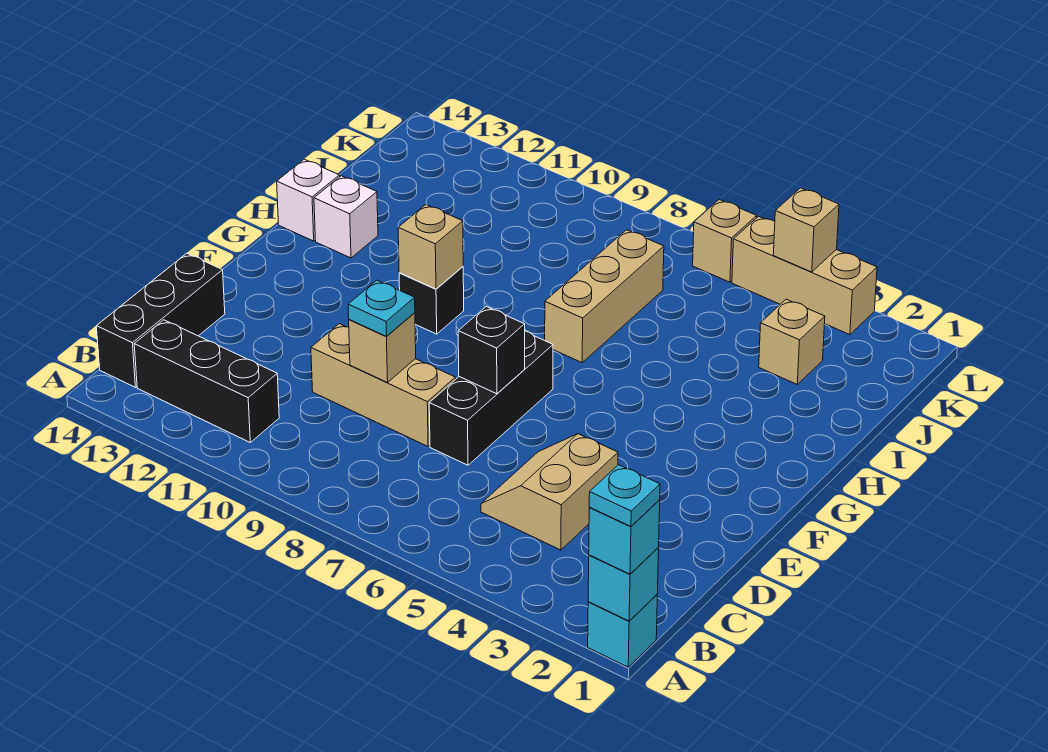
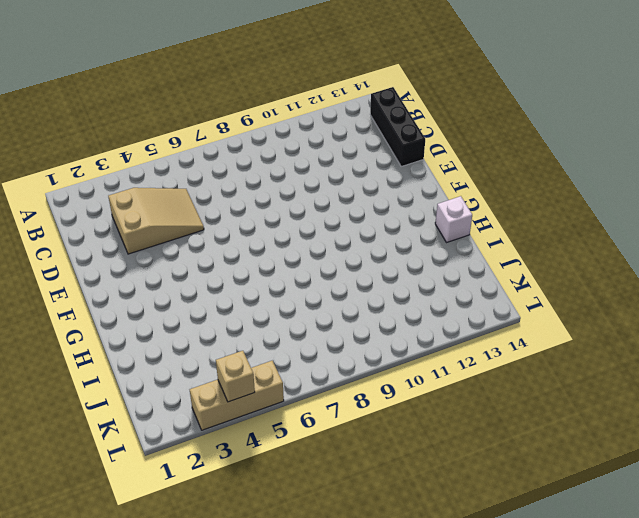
tan slope C3:D5 level 1 top 3 -> tan slope C4:D5 level 1 top 4
none -> cyan brick A1 level 1
none -> black brick B11:B13 level 1
none -> black brick D7:F7 level 1

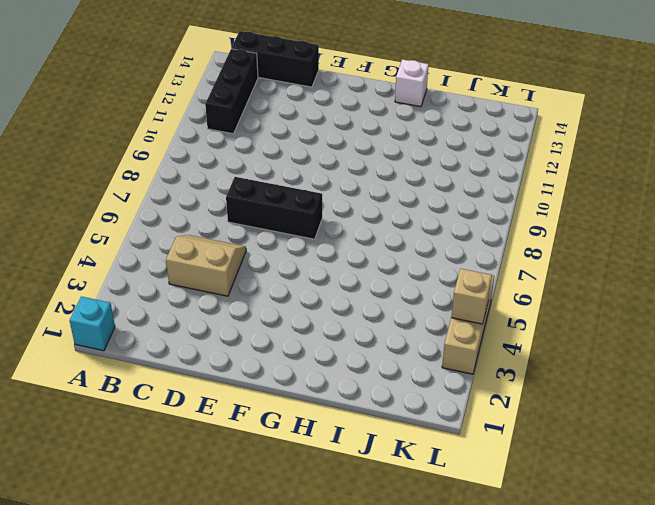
none -> tan brick D8:D10 level 1
none -> black brick G10 level 1
none -> tan brick H7:J7 level 1

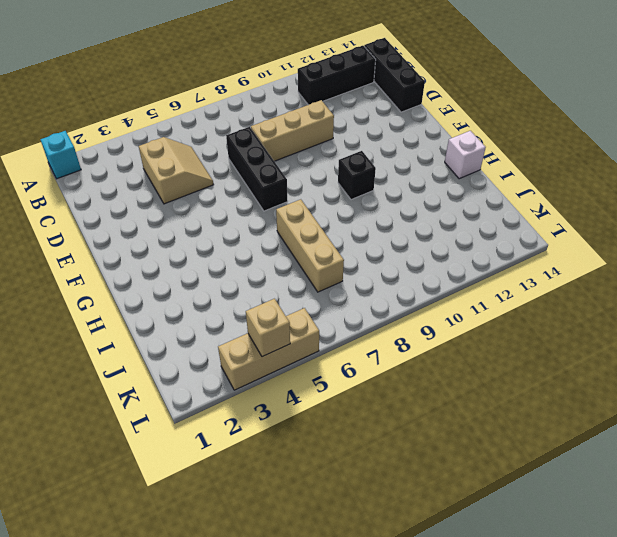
none -> white brick H13 level 1
none -> tan brick J3 level 1
none -> tan brick L6 level 1

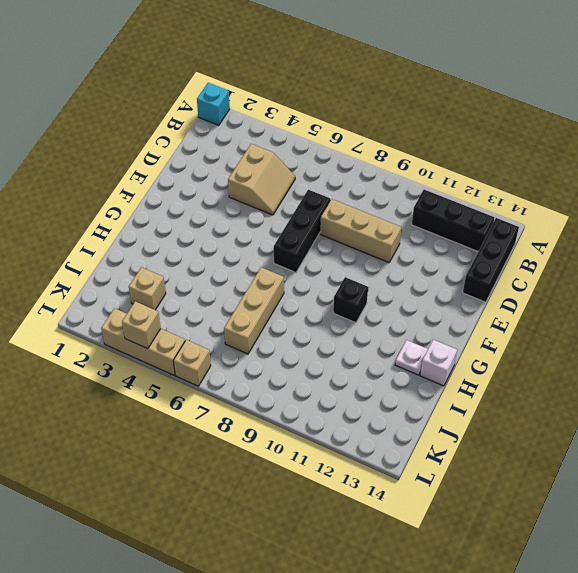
white plate H13 level 1 -> white brick H13 level 1
none -> cyan brick A1 level 2
none -> tan brick D9 level 2
none -> black brick E7 level 2

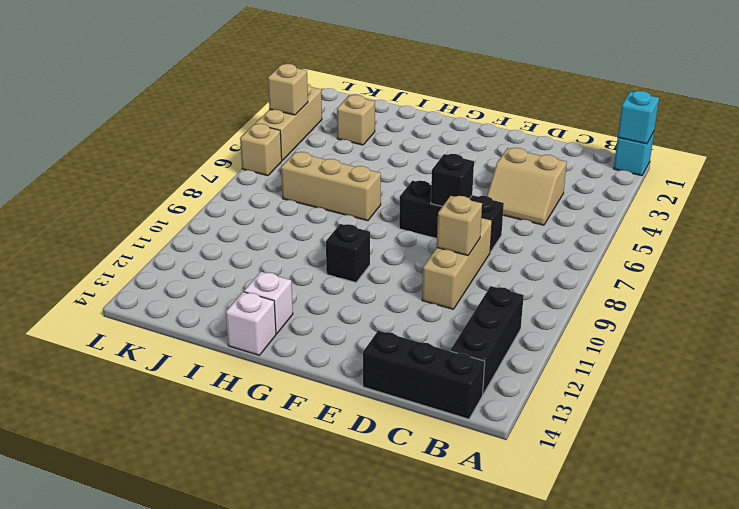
none -> tan brick G10 level 2
none -> cyan brick A1 level 3
none -> cyan plate D9 level 3

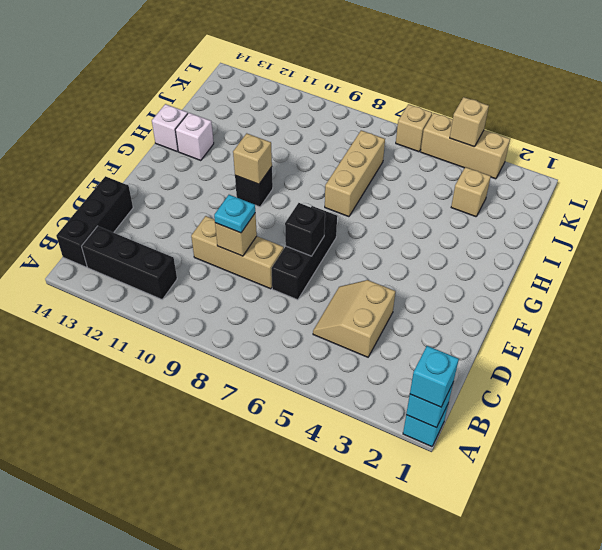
none -> cyan plate A1 level 4

